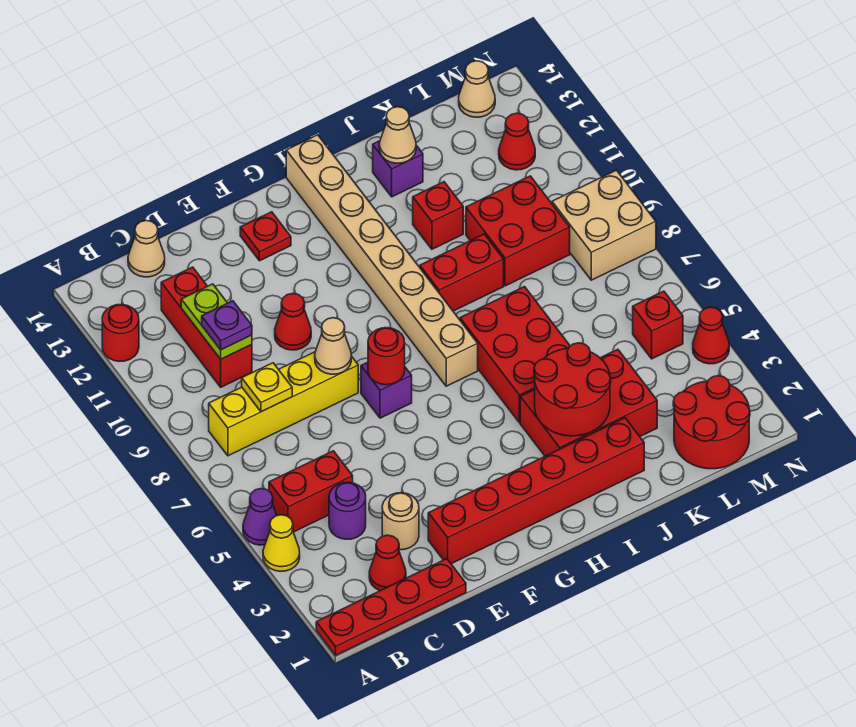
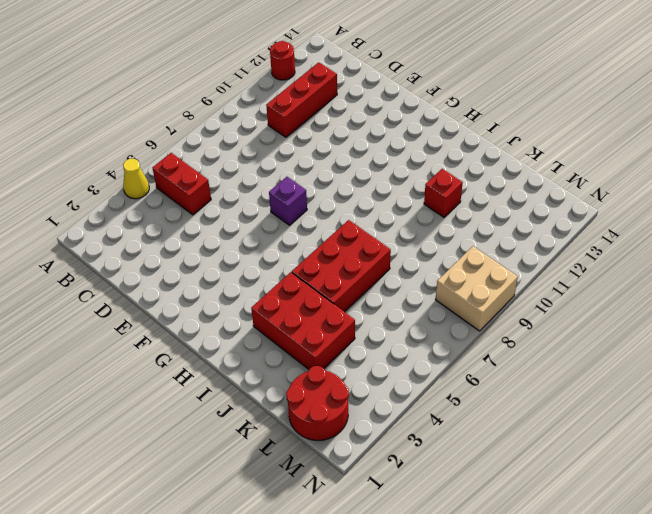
none -> red plate A1:D1 level 1
none -> purple cone A5 level 1
none -> yellow brick B8:E8 level 1
none -> red cone C2 level 1

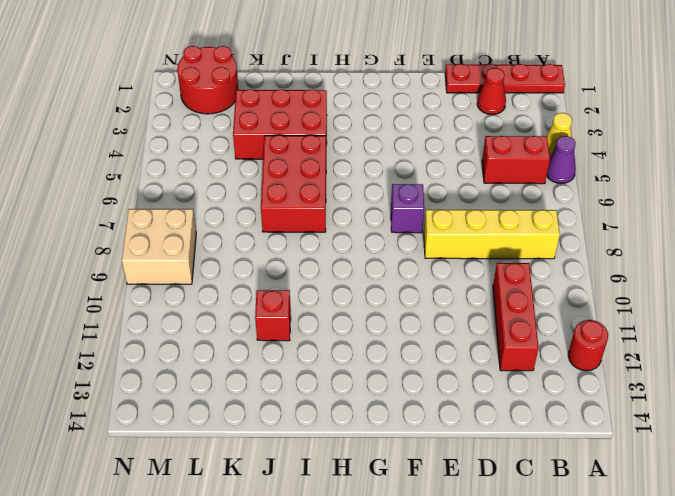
none -> purple round brick C4 level 1
none -> tan cone C14 level 1
none -> tan round brick D3 level 1
none -> red brick E2:J2 level 1

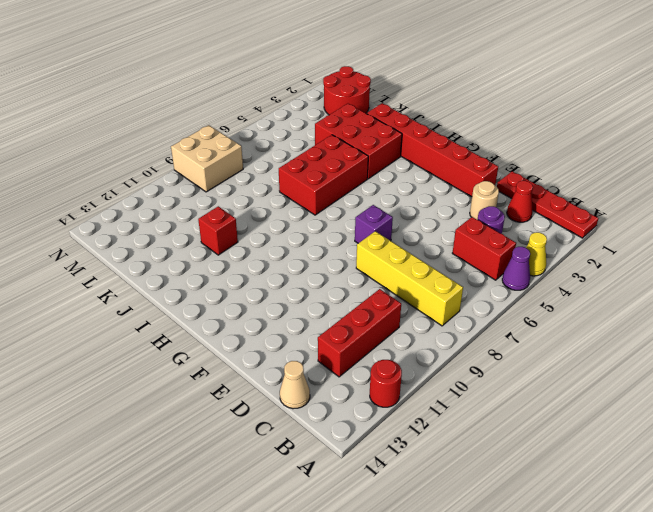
none -> red cone E10 level 1
none -> red plate F13 level 1
none -> tan brick H7:H14 level 1
none -> red brick I9:J9 level 1

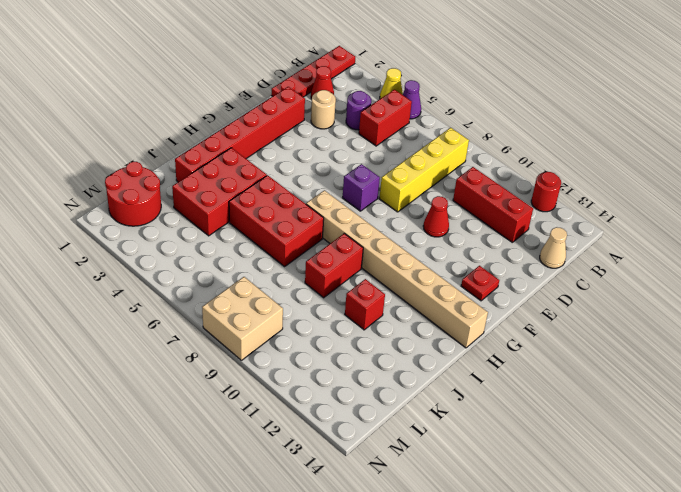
none -> purple brick J13 level 1
none -> red brick K9:L10 level 1
none -> red brick M5 level 1
none -> red cone M12 level 1

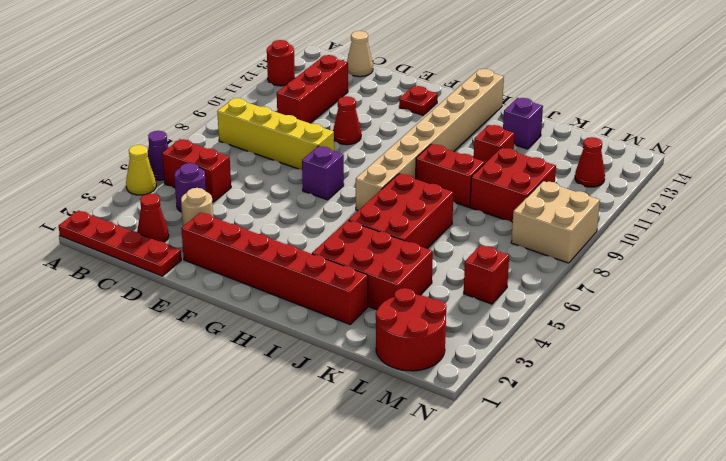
none -> tan cone M14 level 1
none -> red cone N4 level 1
none -> yellow plate C8 level 2
none -> lime plate C10:C11 level 2

